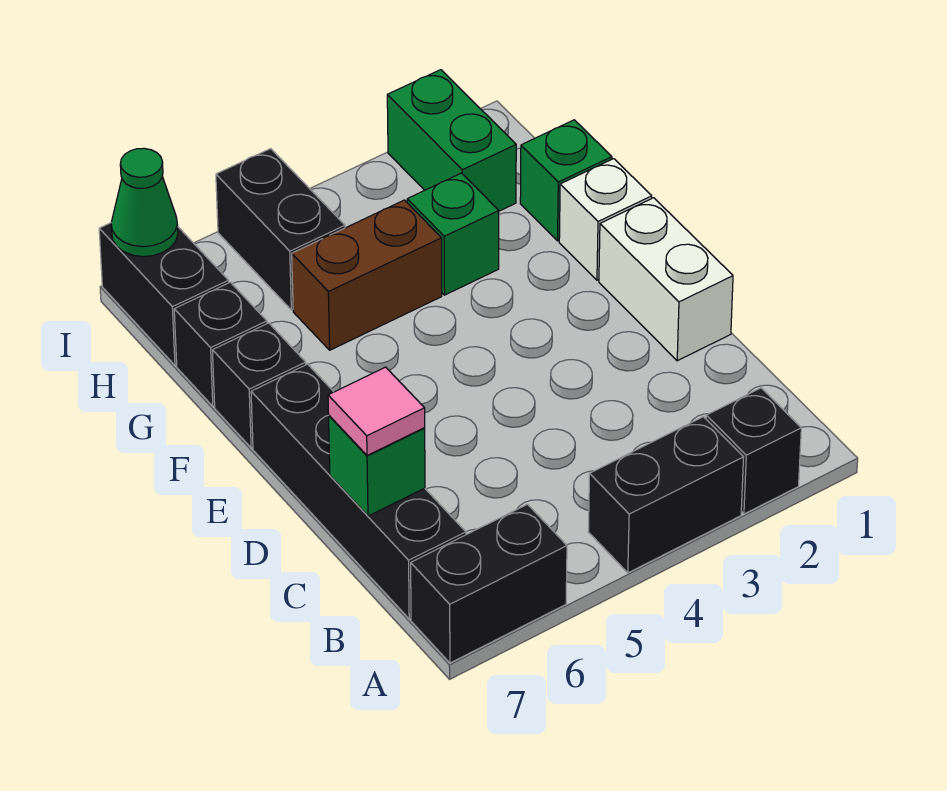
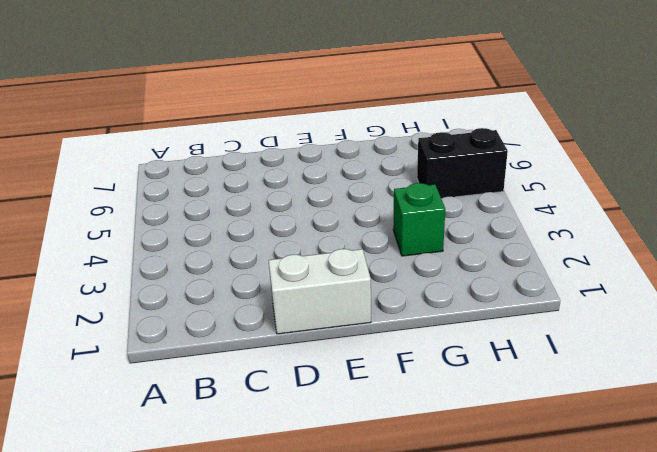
none -> black brick A2 level 1
none -> black brick A3:A4 level 1
none -> black brick A6:A7 level 1

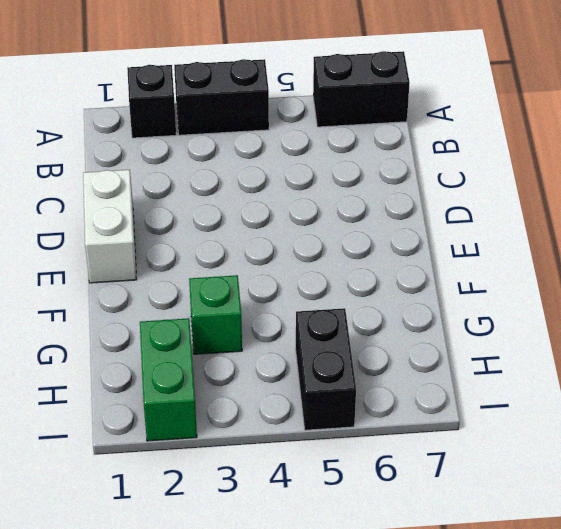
none -> black brick B7:E7 level 1
none -> white brick F1 level 1
none -> black brick F7 level 1

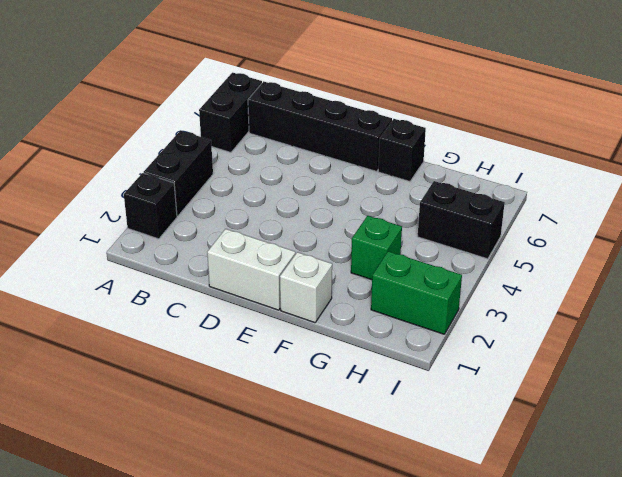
none -> green brick G1 level 1
none -> brown brick G4:G5 level 1
none -> black brick G7 level 1

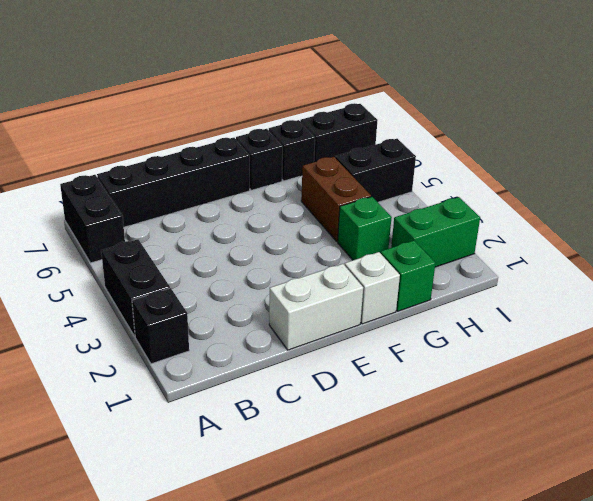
none -> green brick C7 level 2
none -> green cone I7 level 2
none -> pink tile C7 level 3

